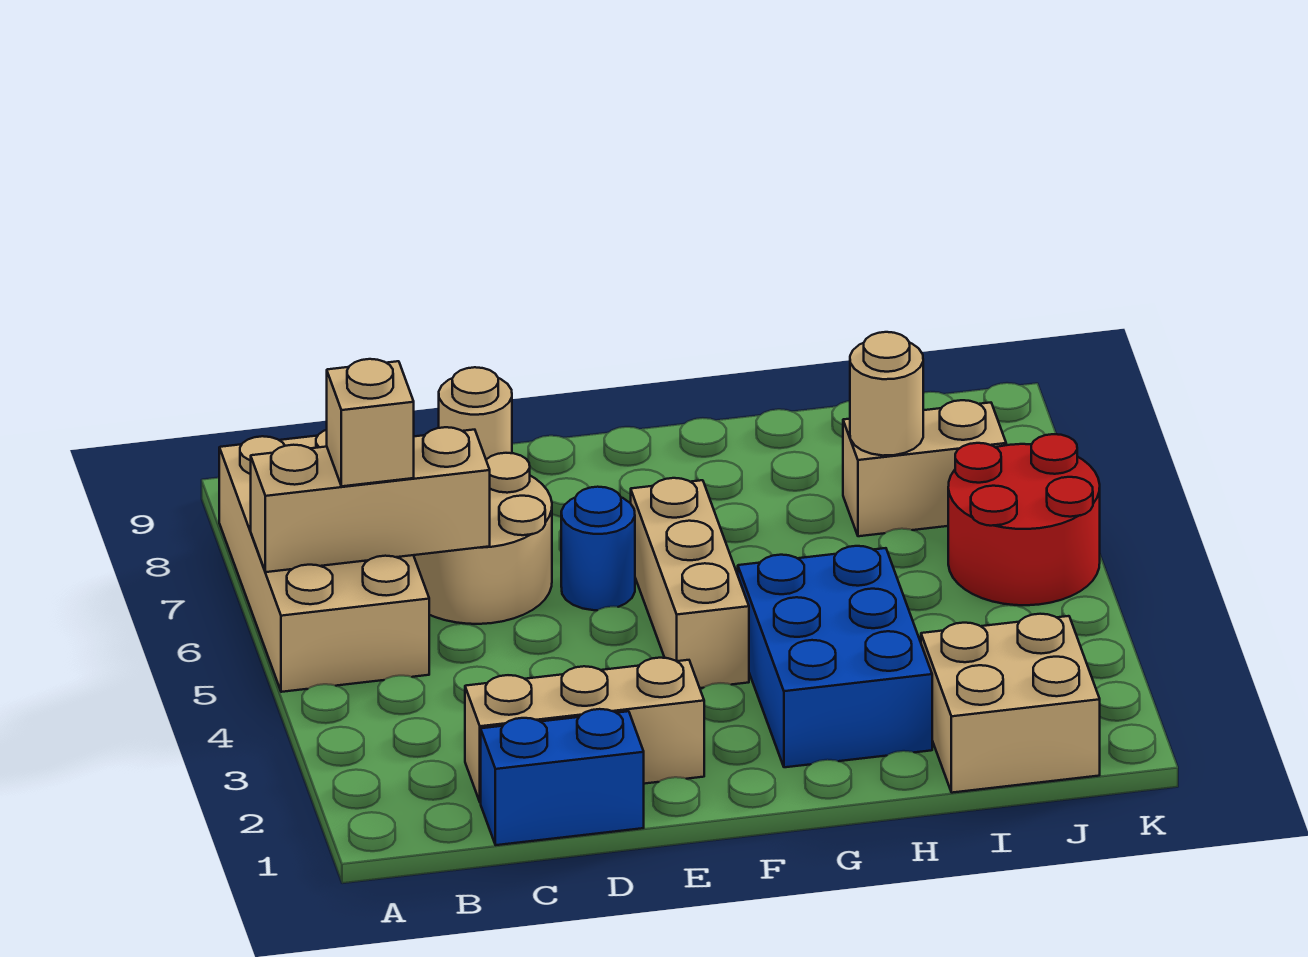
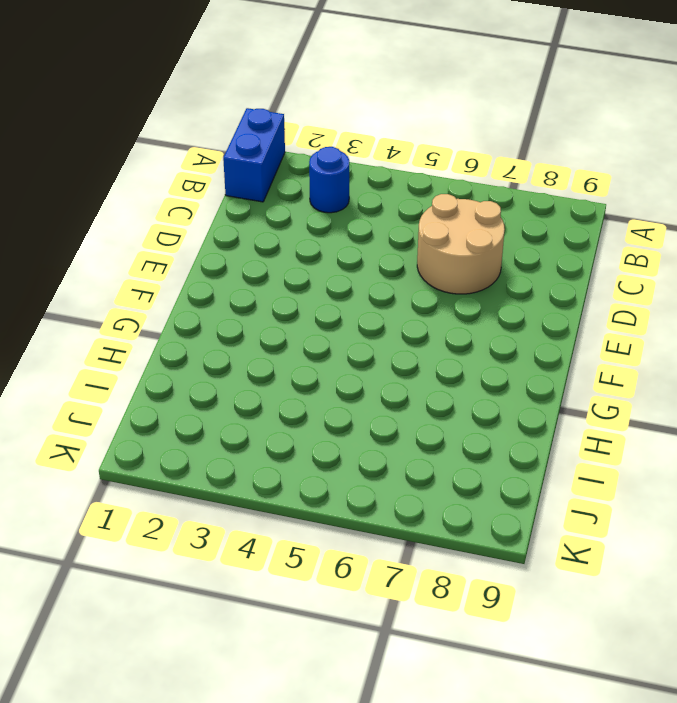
blue brick A1:B1 level 1 -> blue brick C1:D1 level 1
blue round brick B3 level 1 -> blue round brick E6 level 1
none -> tan brick A5:B8 level 1
none -> tan brick C2:E2 level 1
none -> tan round brick D9 level 1

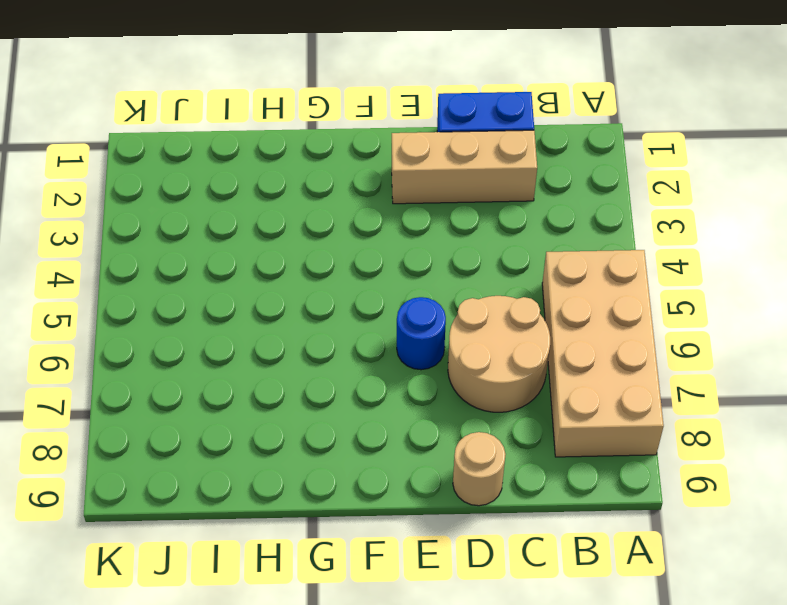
none -> tan brick F4:F6 level 1
none -> blue brick G2:H4 level 1
none -> tan brick I1:J2 level 1

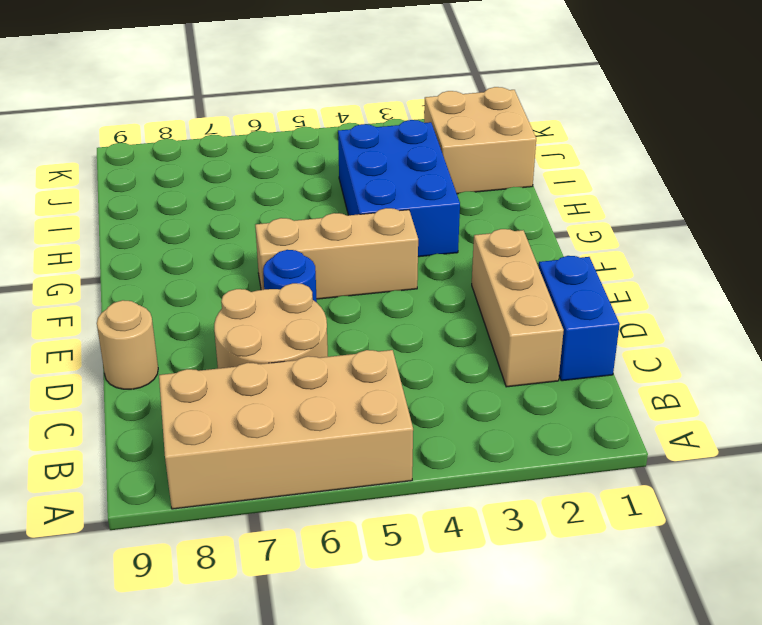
blue brick G3:I4 level 1 -> blue brick G2:H4 level 1
none -> tan brick I7:J7 level 1
none -> red round brick J5:K6 level 1
none -> tan brick A6:C6 level 2

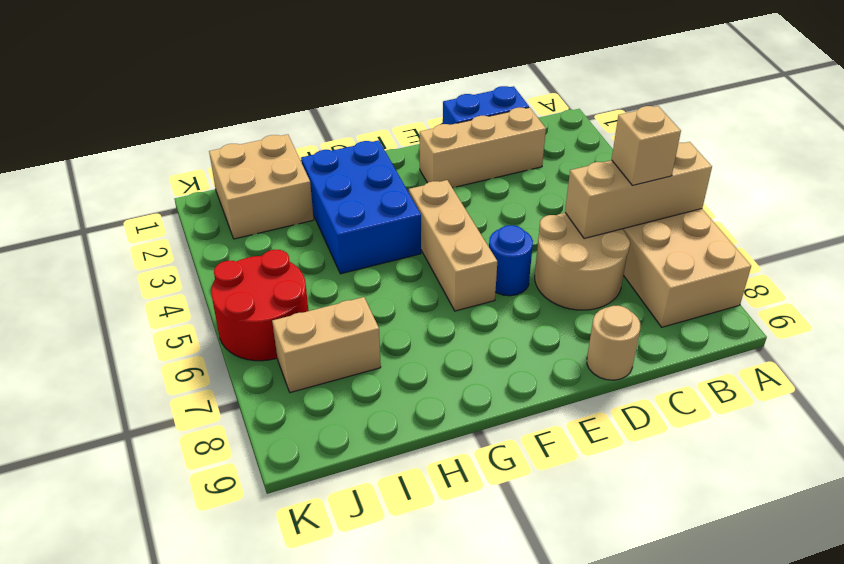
none -> tan round brick I7 level 2

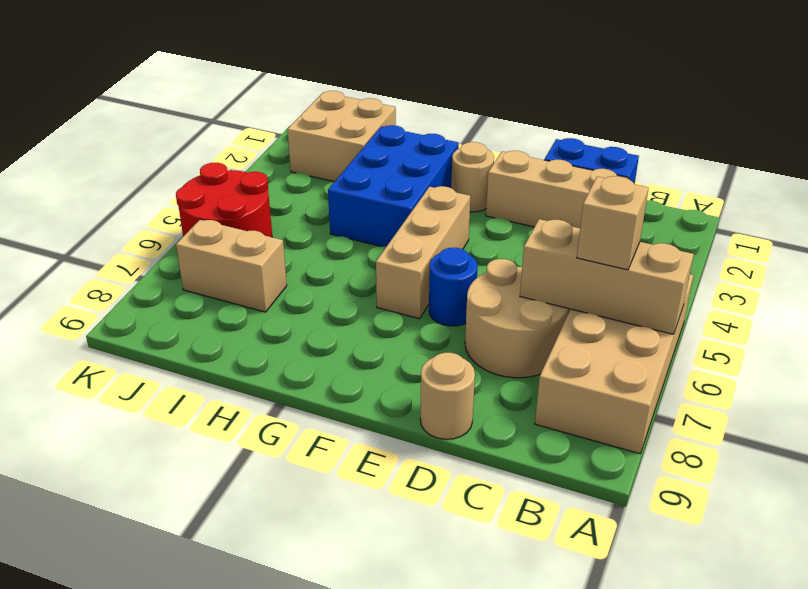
tan round brick F2 level 1 -> tan round brick I7 level 2

